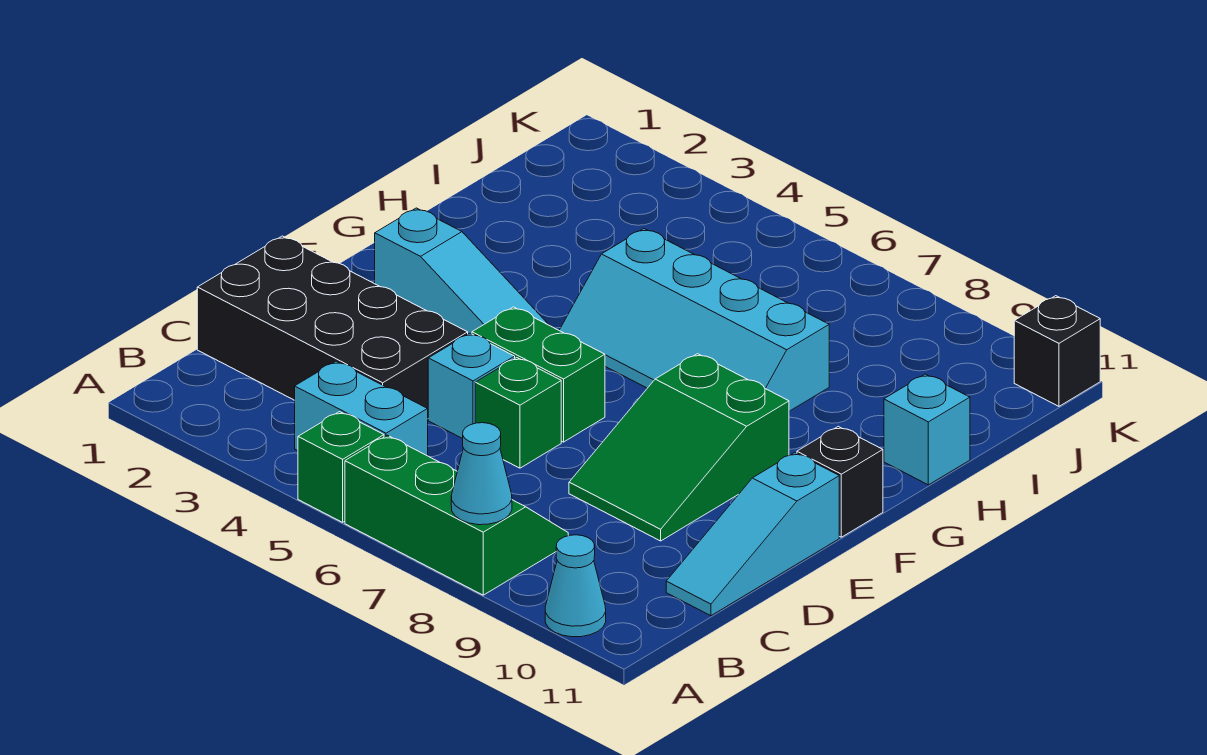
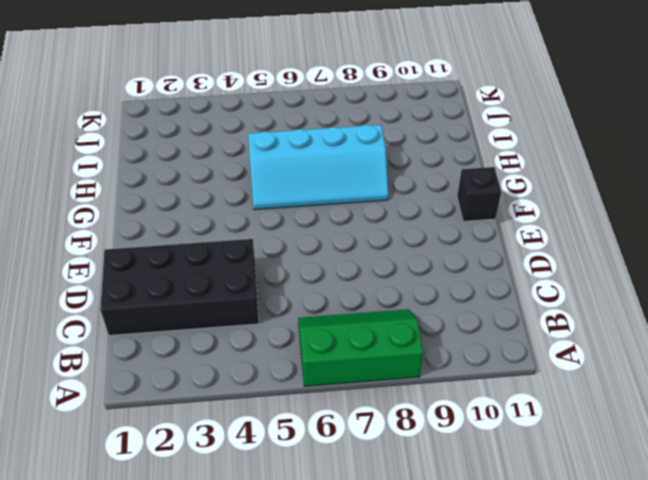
none -> green brick A5 level 1
none -> cyan cone A10 level 1
none -> cyan brick B4:B5 level 1

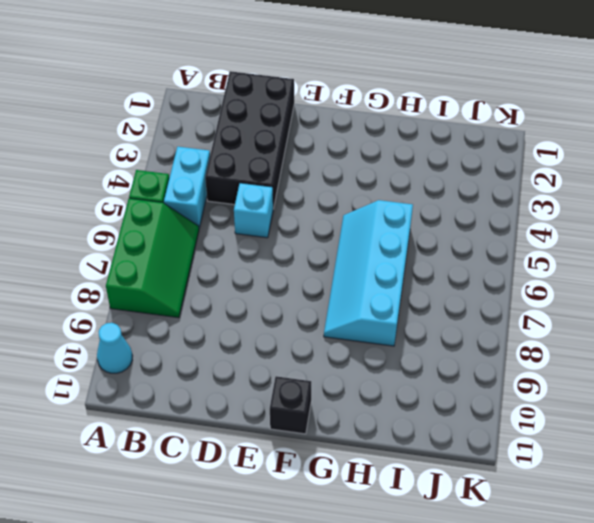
none -> cyan slope C11:E11 level 1 top E
none -> green brick D6 level 1
none -> green slope D8:F9 level 1 top F

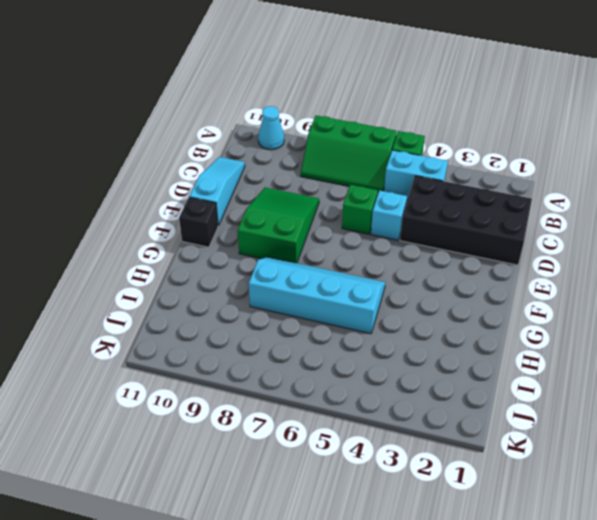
none -> green brick E5:E6 level 1
none -> cyan slope F2:F4 level 1 top 2
none -> cyan brick H11 level 1

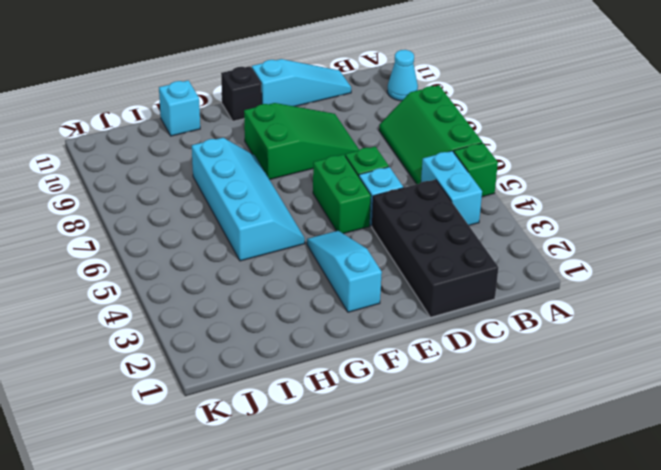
none -> black brick K11 level 1
none -> cyan cone A8 level 2

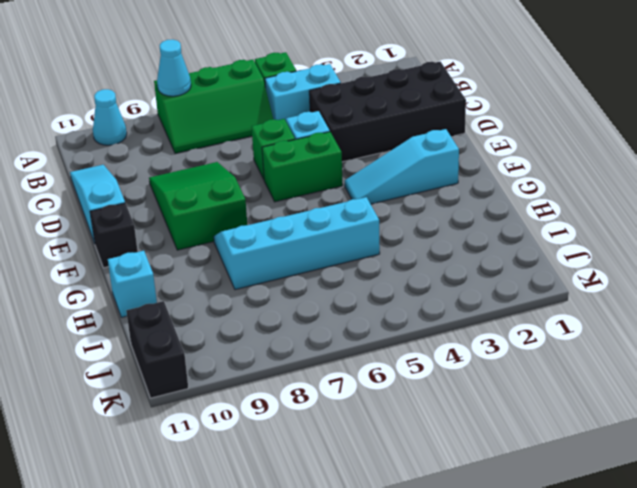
black brick J11:K11 level 1 -> black brick K11 level 1

